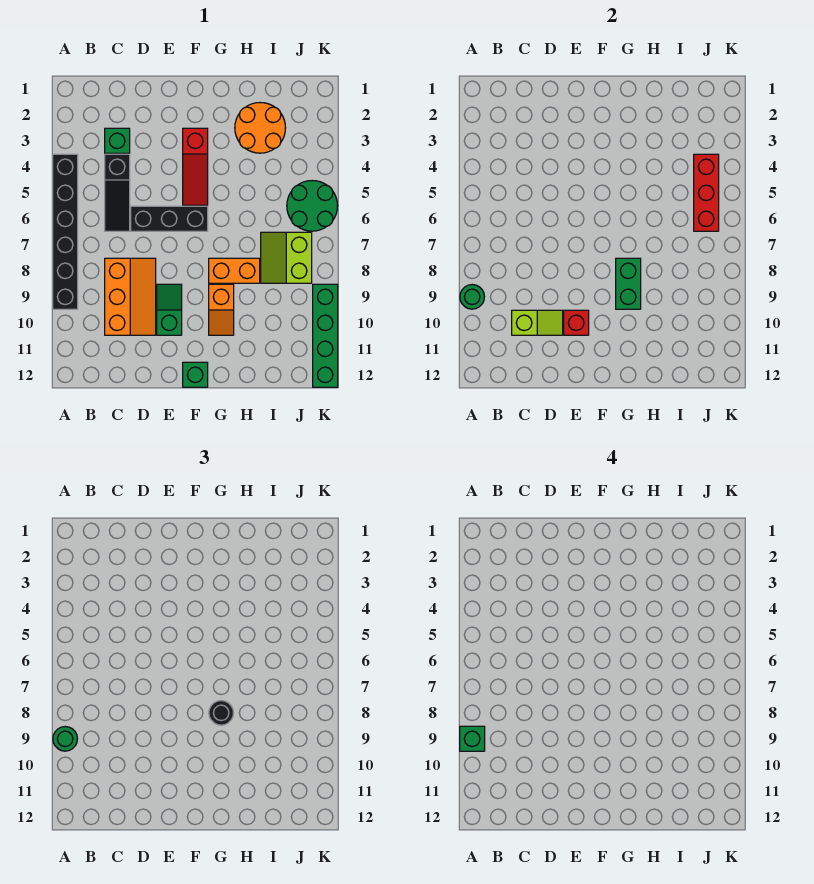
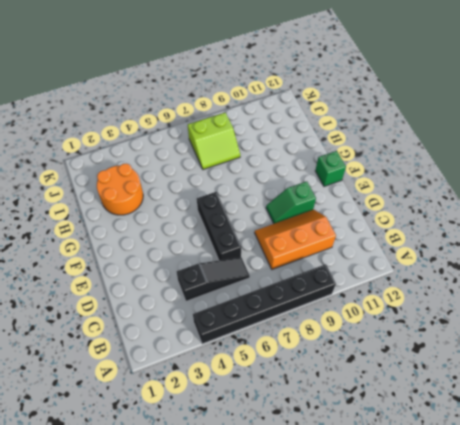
none -> green brick C3 level 1
none -> red slope F3:F5 level 1 top 3
none -> orange brick G8:H8 level 1

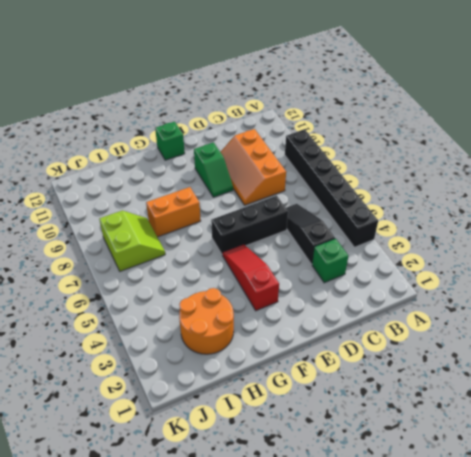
none -> orange slope G9:G10 level 1 top 9
none -> green round brick J5:K6 level 1
none -> green brick K9:K12 level 1

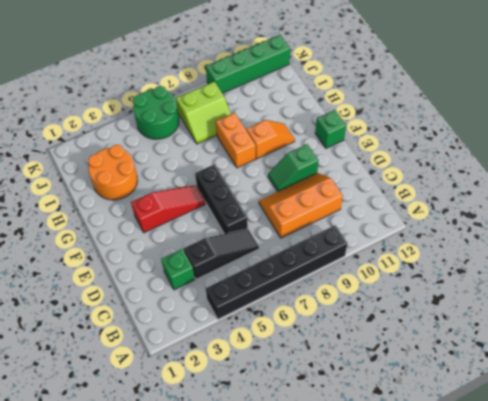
none -> green round brick A9 level 2
none -> lime slope C10:D10 level 2 top C
none -> red brick E10 level 2

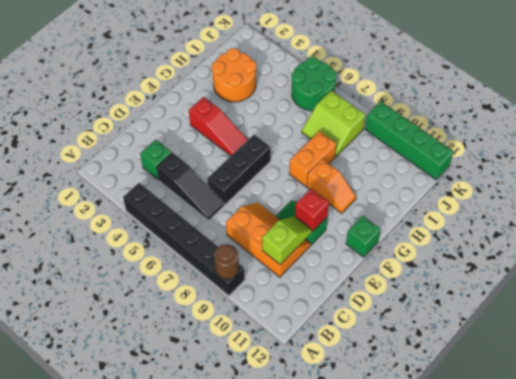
brown round brick A9 level 2 -> green round brick A9 level 2
none -> green brick G8:G9 level 2
none -> red brick J4:J6 level 2
none -> green round brick A9 level 3

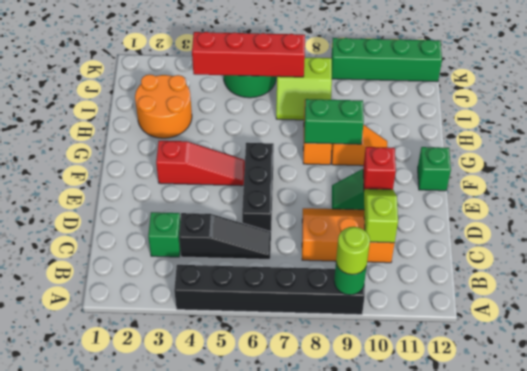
lime round brick A9 level 3 -> green round brick A9 level 3
red brick J4:J7 level 2 -> red brick J4:J6 level 2
none -> black round brick G8 level 3
none -> green brick A9 level 4

